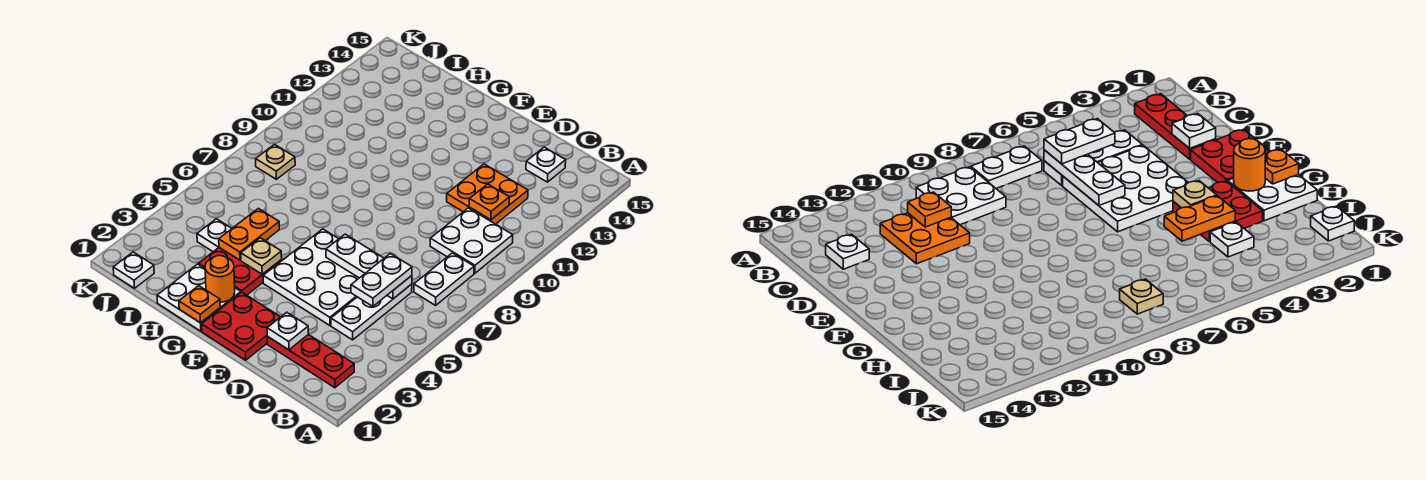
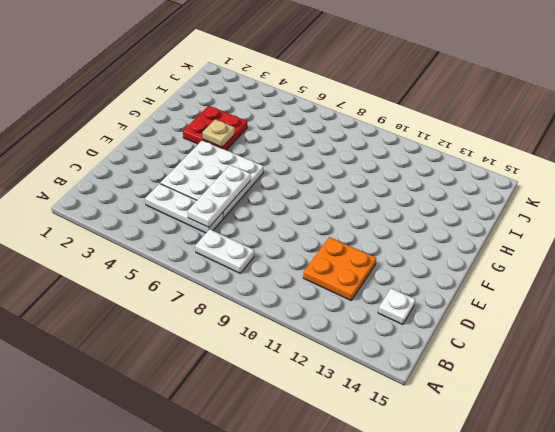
none -> red plate B2:D2 level 1
none -> white plate B9:C10 level 1
none -> red plate E1:F2 level 1

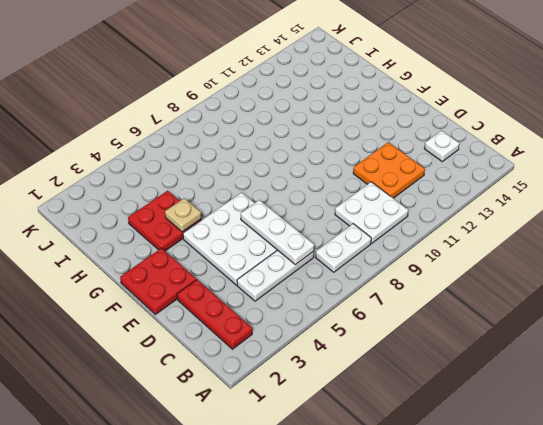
none -> white plate G1:H2 level 1
none -> white plate I4 level 1
none -> white plate J1 level 1

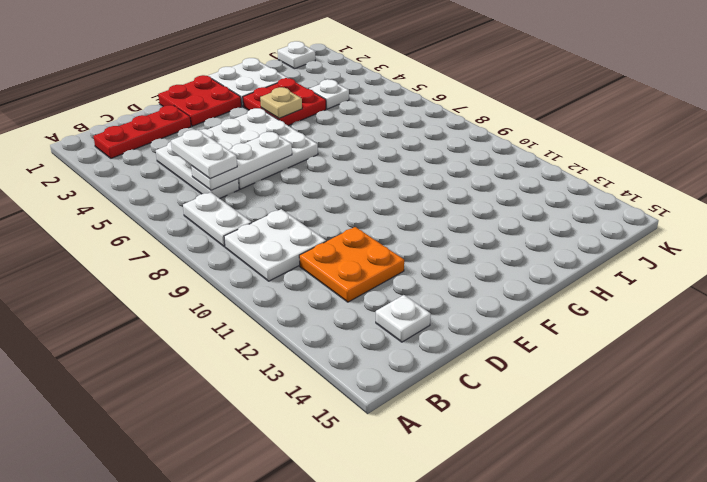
none -> tan plate J8 level 1
none -> orange plate C11 level 2
none -> white plate D2 level 2

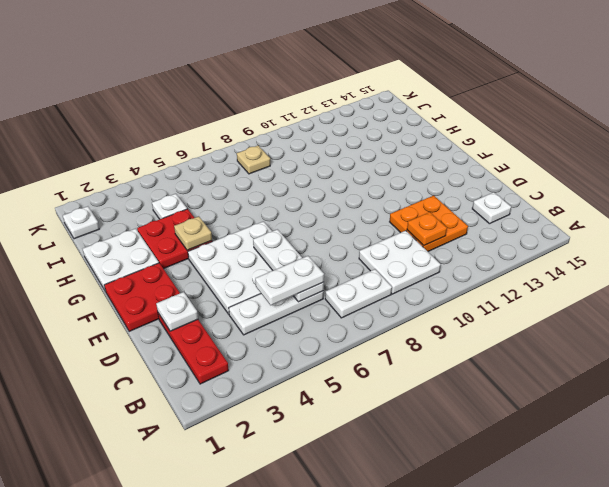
none -> orange plate G1 level 2
none -> orange round brick G2 level 2
none -> orange plate H4:H5 level 2

